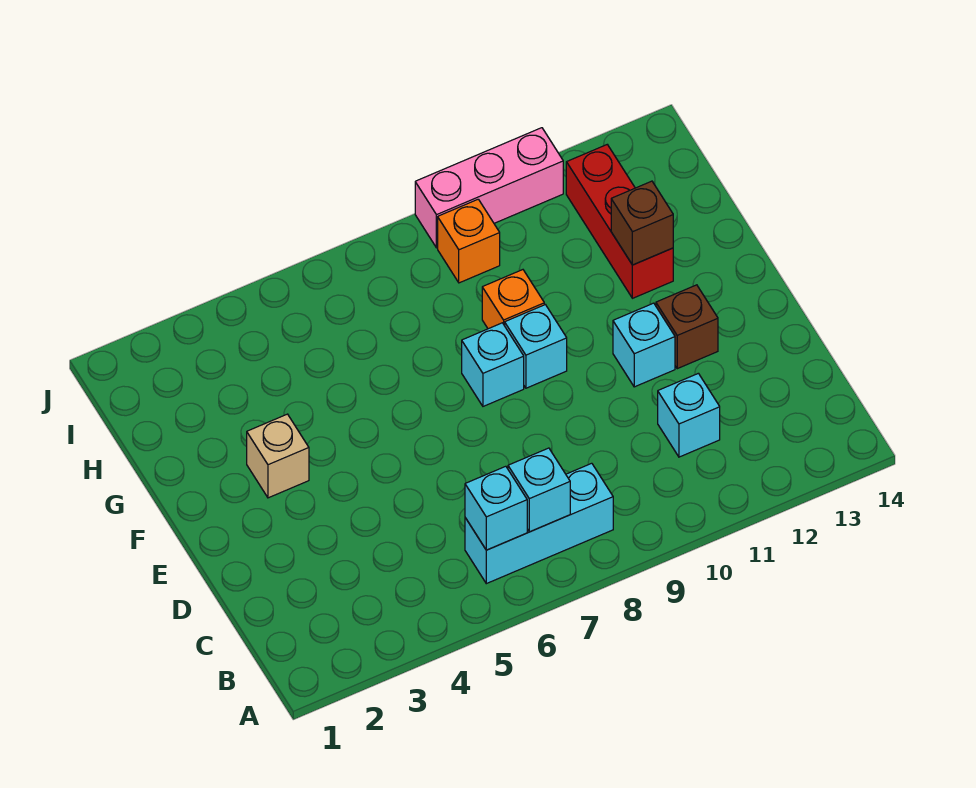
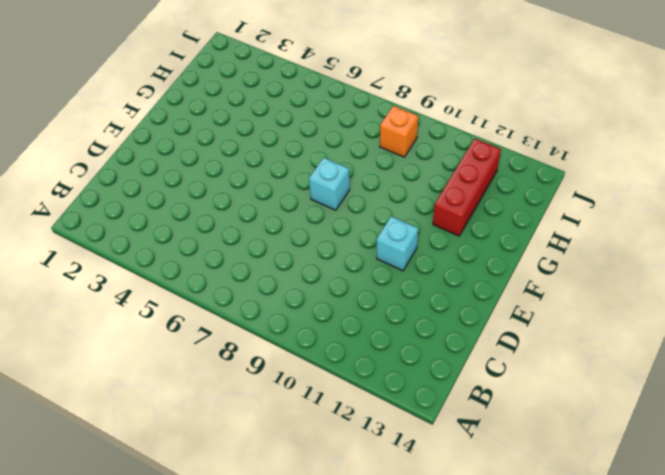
none -> cyan brick B6:B8 level 1
none -> cyan brick C11 level 1
none -> brown brick E12 level 1

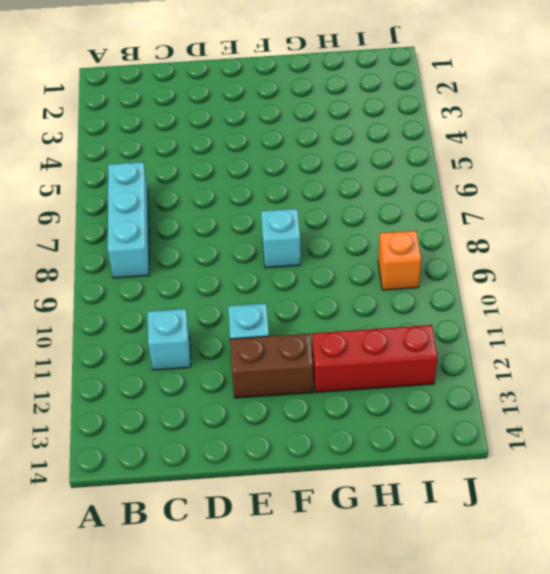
brown brick E12:F12 level 1 -> brown brick E12 level 1
none -> tan brick F3 level 1
none -> cyan brick F9 level 1
none -> orange brick G9 level 1

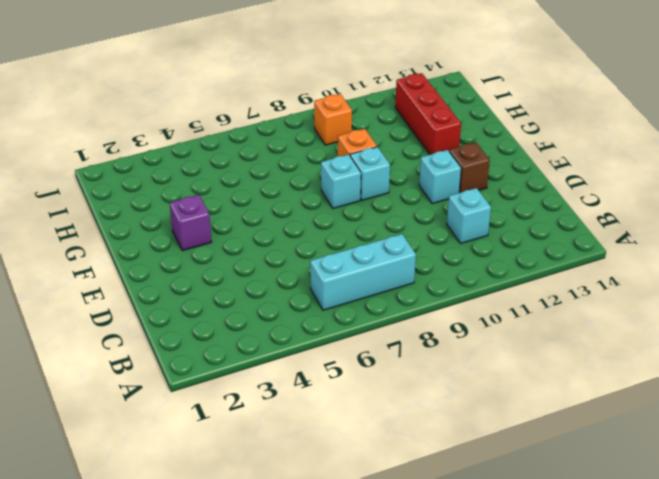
purple brick F3 level 1 -> tan brick F3 level 1
none -> pink brick J9:J11 level 1
none -> cyan brick B6 level 2
none -> cyan brick B7 level 2

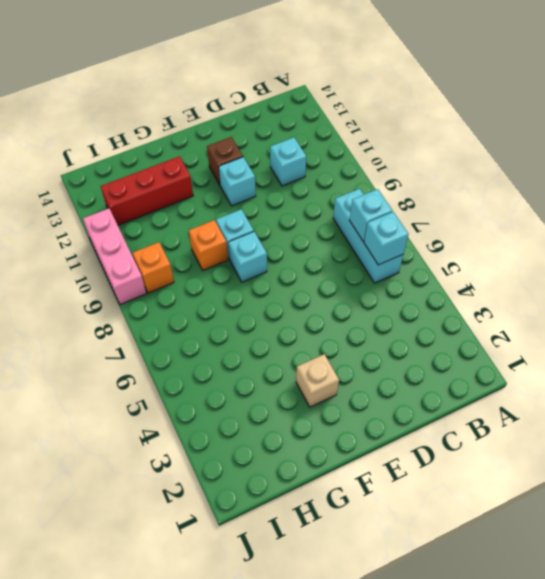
none -> brown brick G12 level 2

